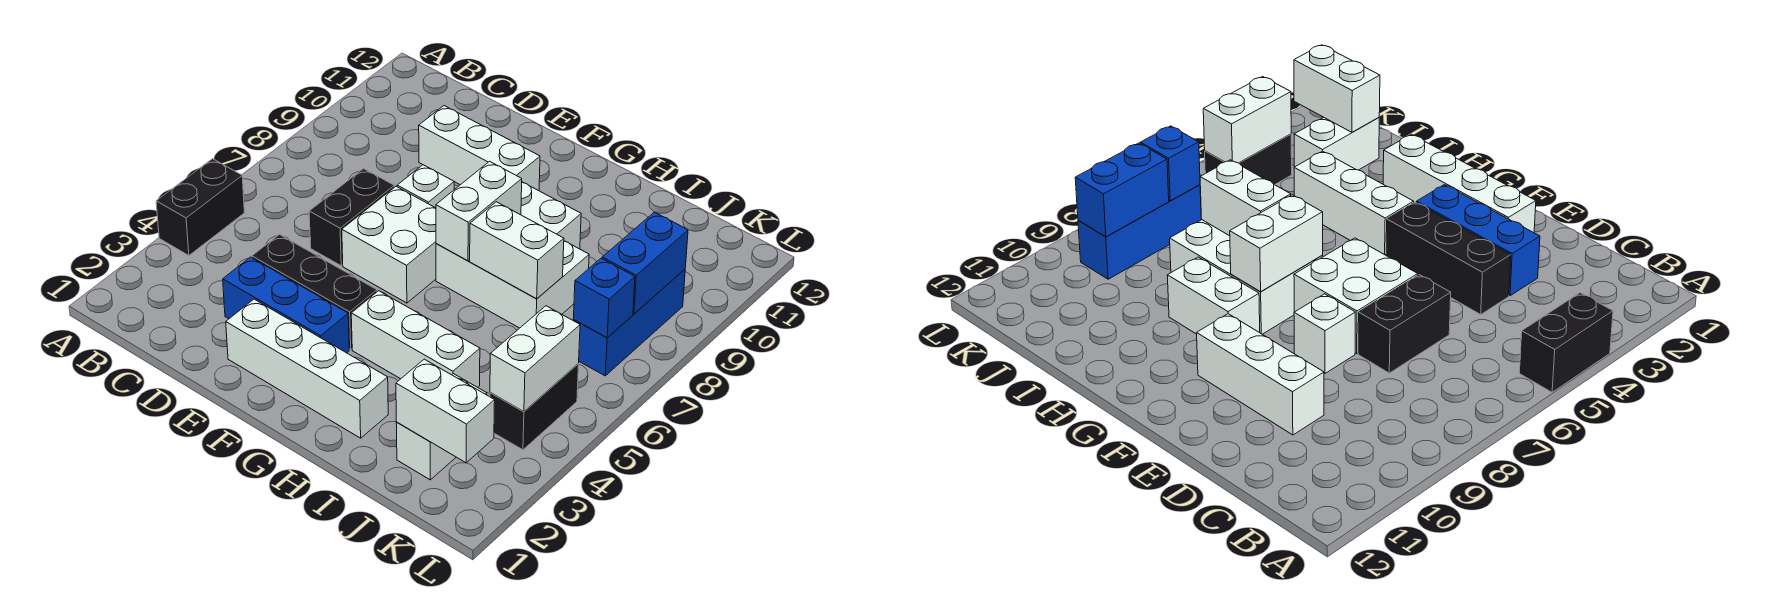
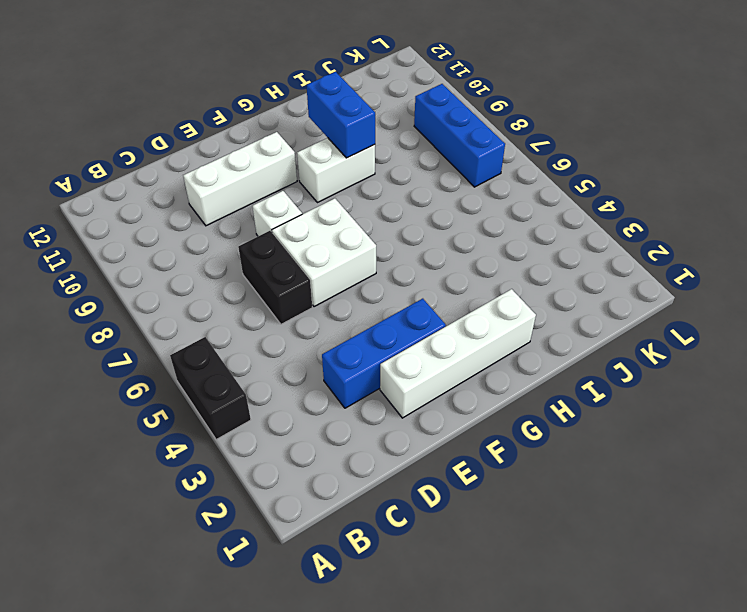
blue brick H9:H10 level 2 -> blue brick K8:K9 level 2
none -> black brick D4:F4 level 1
none -> white brick G4:I4 level 1
none -> white brick G7:I8 level 1

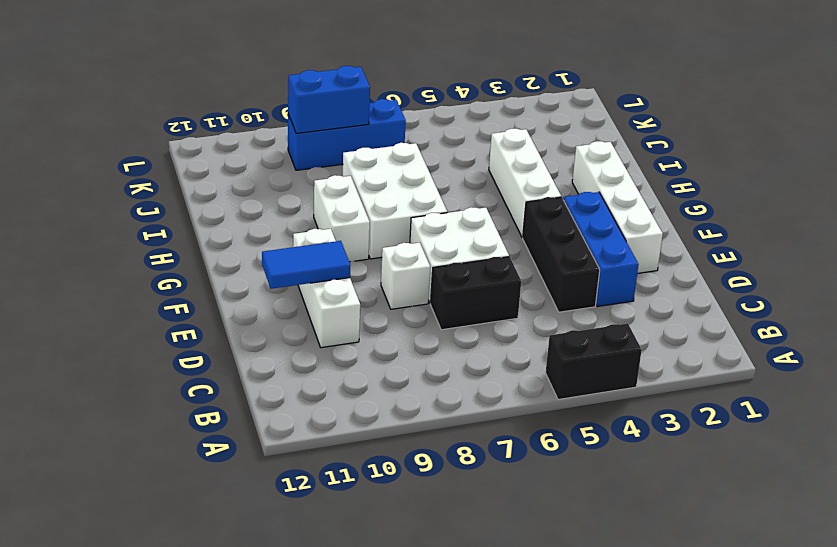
blue tile E10:E11 level 2 -> none
none -> white brick J2:J3 level 1
none -> black brick K4:K5 level 1
none -> white brick G7:G8 level 2

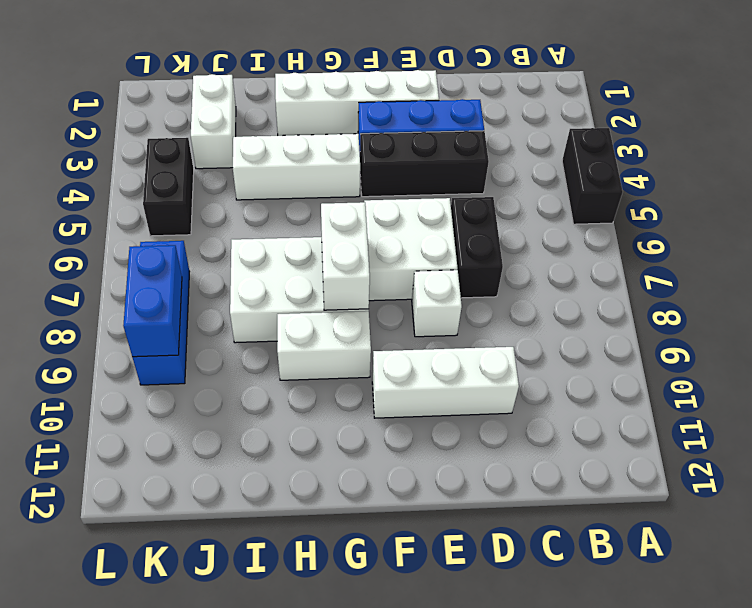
none -> white brick H7:I7 level 2
none -> white brick J2:K2 level 2
none -> white brick K4:K5 level 2

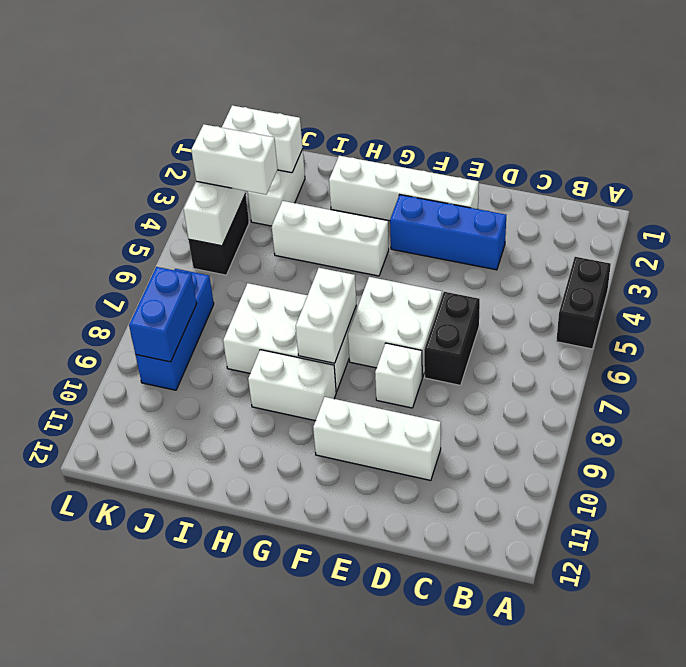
white brick J4:K4 level 3 -> white brick H7:I7 level 2
none -> black brick D4:F4 level 1
none -> blue brick K7 level 2

